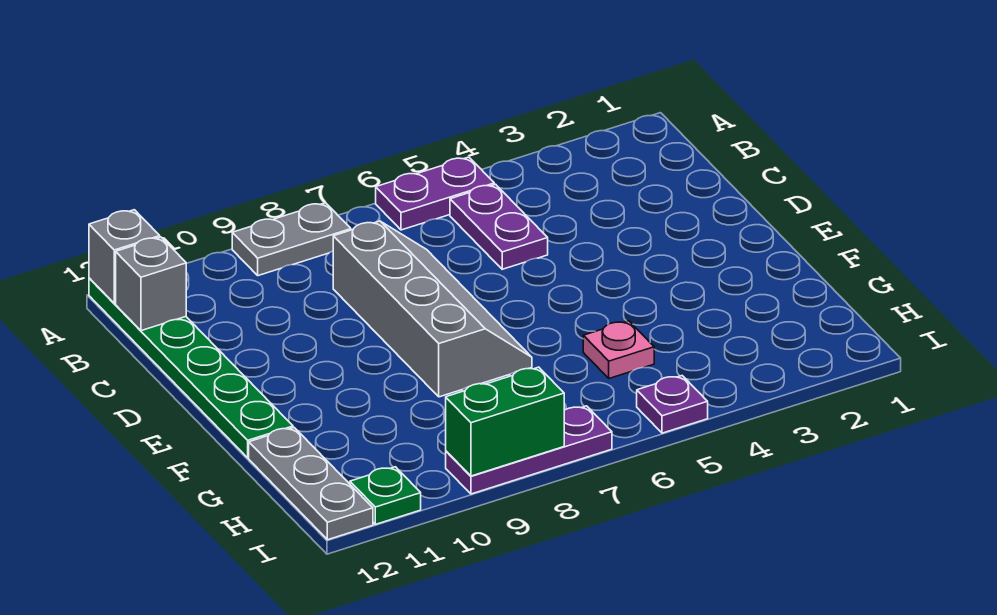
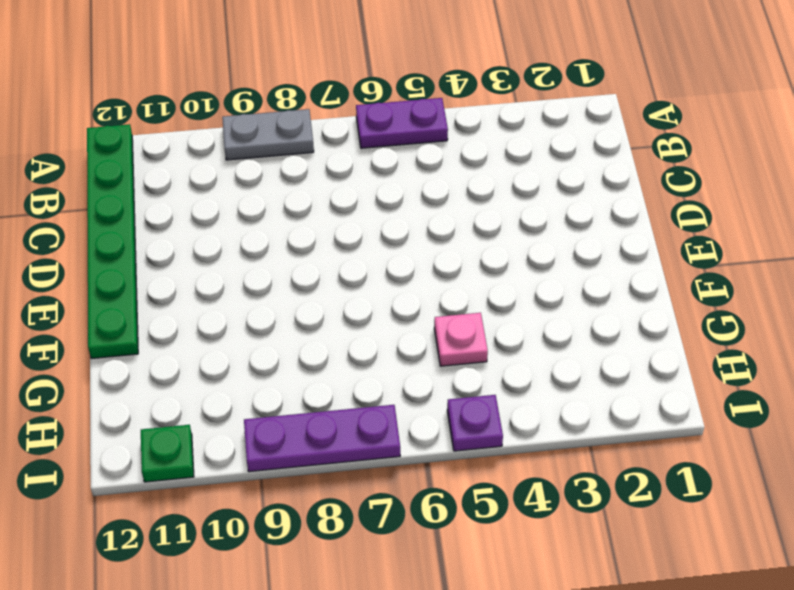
none -> purple plate B5:C5 level 1
none -> grey slope C7:F8 level 1 top 8
none -> grey plate G12:I12 level 1

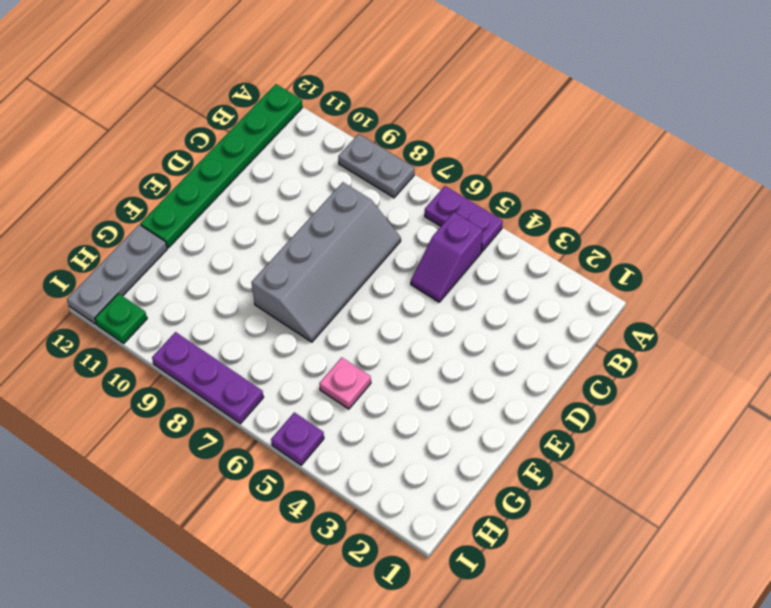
purple slope B5:C5 level 1 top B -> purple plate B5:C5 level 1
none -> grey brick A12 level 2
none -> grey brick B12 level 2
none -> green brick I8:I9 level 2

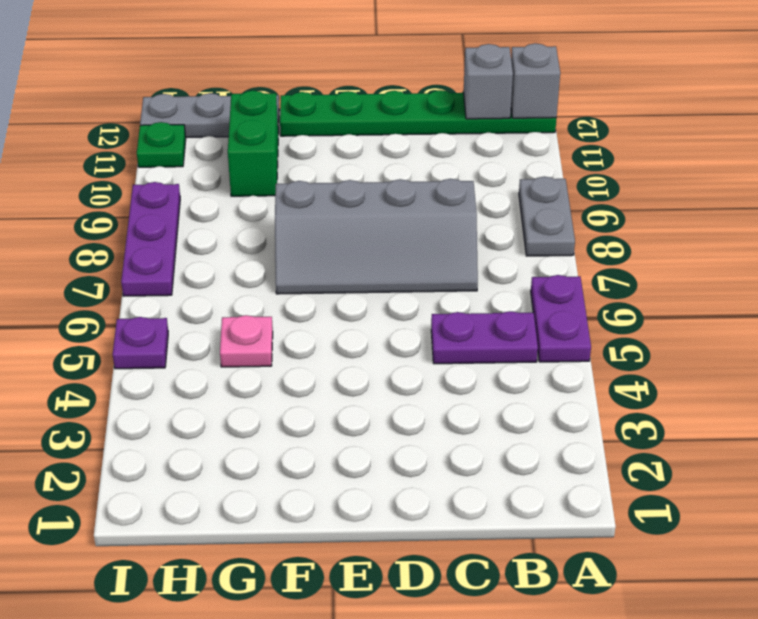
green brick G10:G11 level 1 -> green brick I8:I9 level 2

